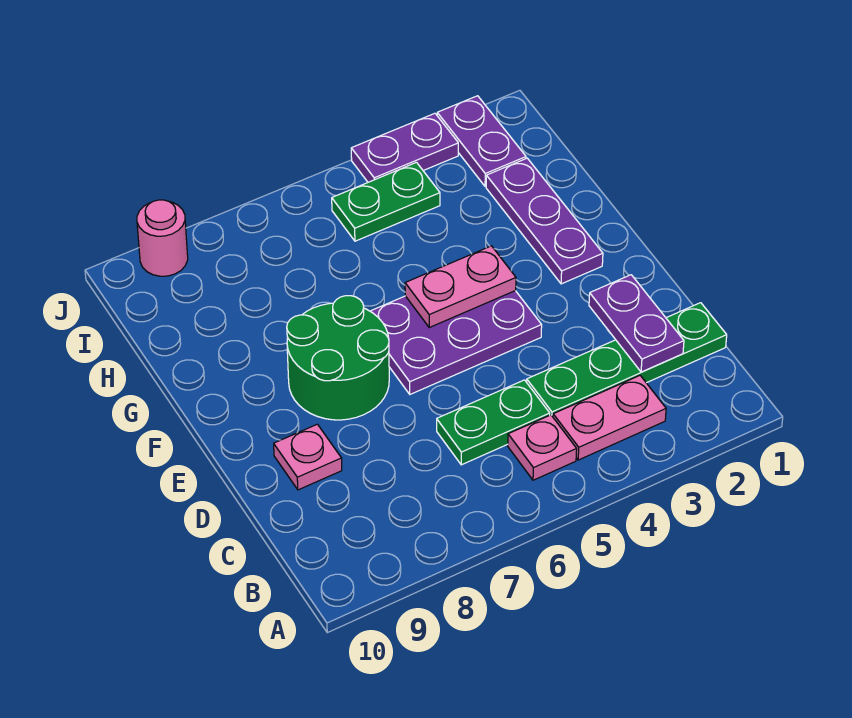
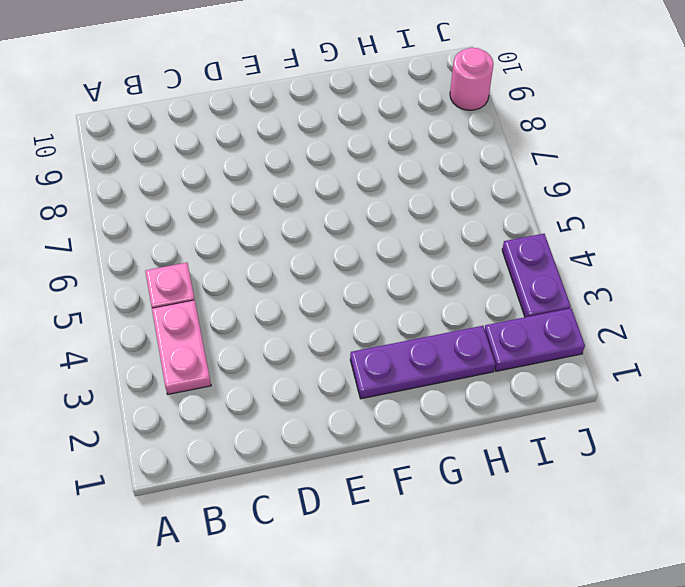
none -> green plate C1:C4 level 1
none -> green plate C5:C6 level 1
none -> pink plate D9 level 1

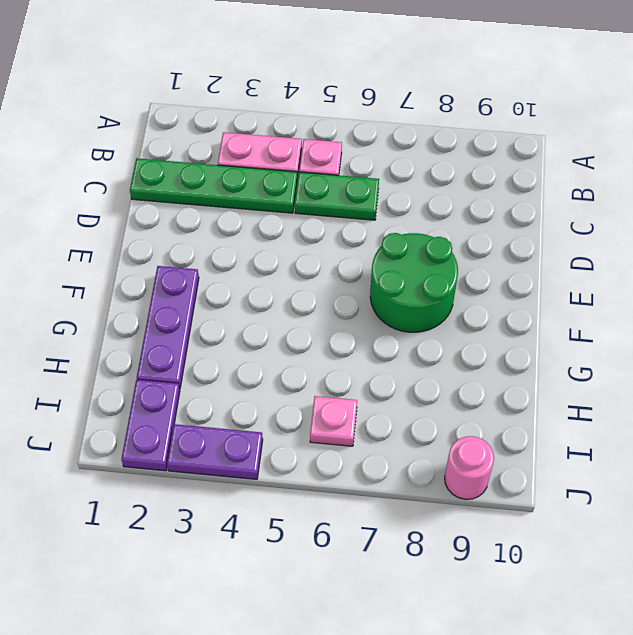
pink plate I6 level 1 -> pink plate D9 level 1
none -> purple plate E4:F6 level 1
none -> green plate I4:I5 level 1
none -> purple plate C2:D2 level 2

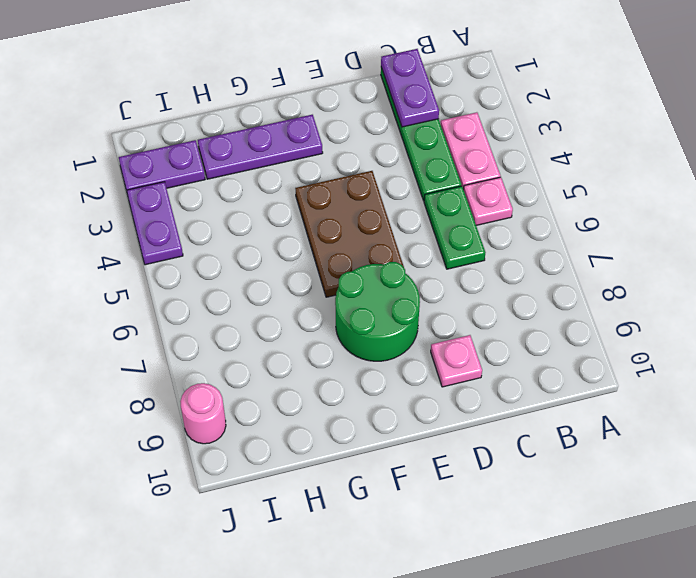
purple plate C1:C2 level 2 -> purple plate C2:D2 level 2
brown plate E4:F6 level 1 -> purple plate E4:F6 level 1
none -> green plate I4:I5 level 1
none -> pink plate F4:F5 level 2

